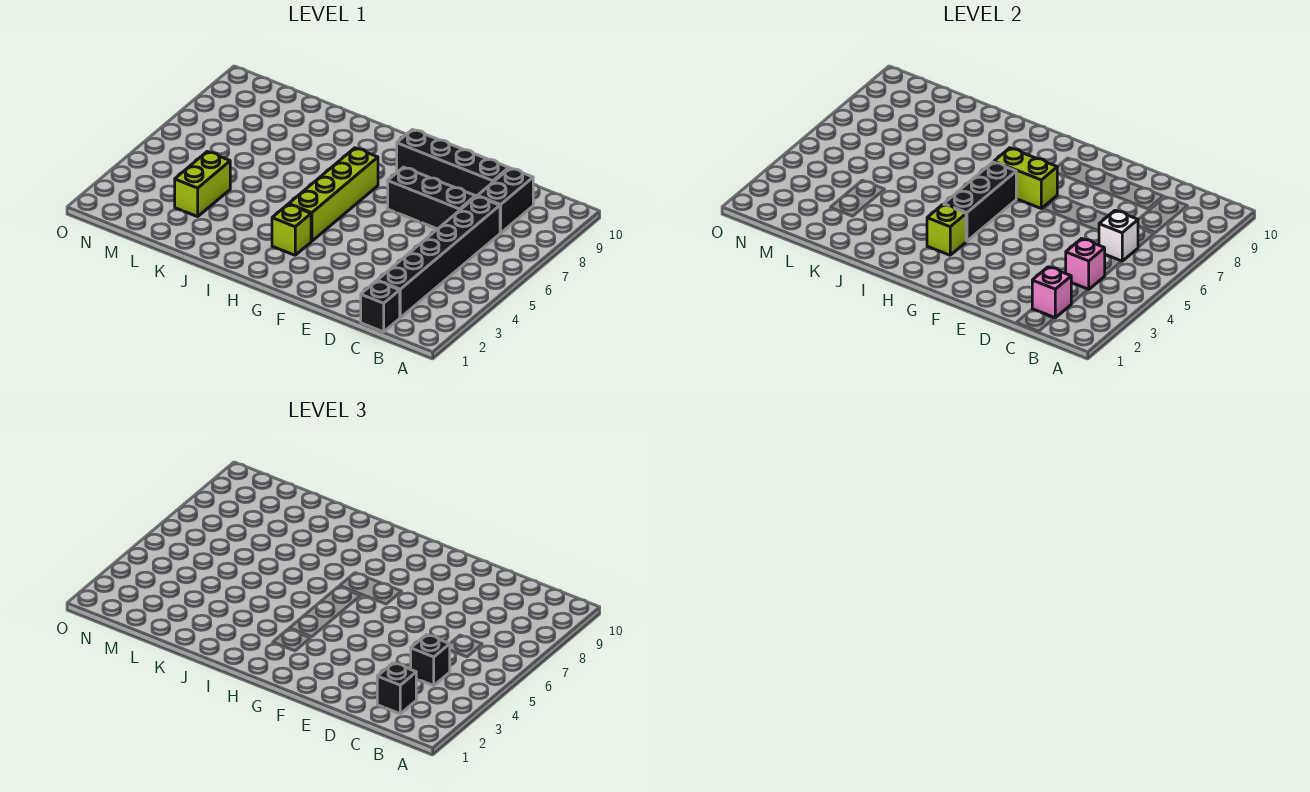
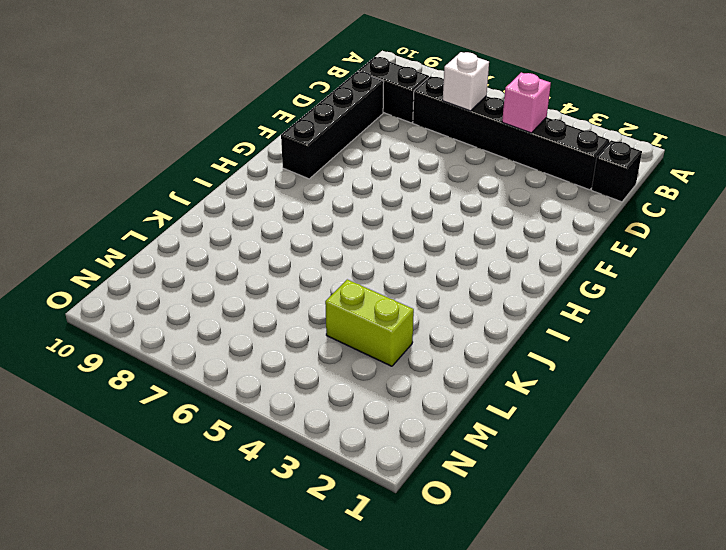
none -> black brick D7:F7 level 1
none -> lime brick H3 level 1
none -> lime brick H4:H7 level 1

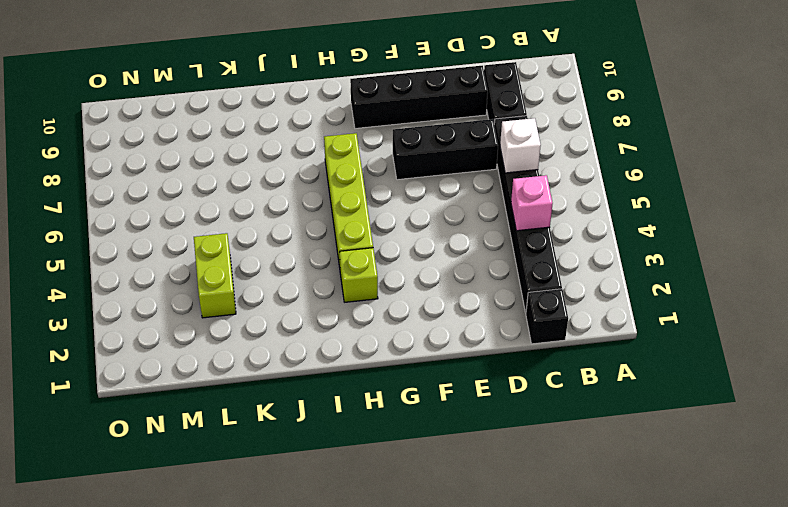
none -> pink brick C2 level 2
none -> lime brick G7:H7 level 2
none -> lime brick H3 level 2

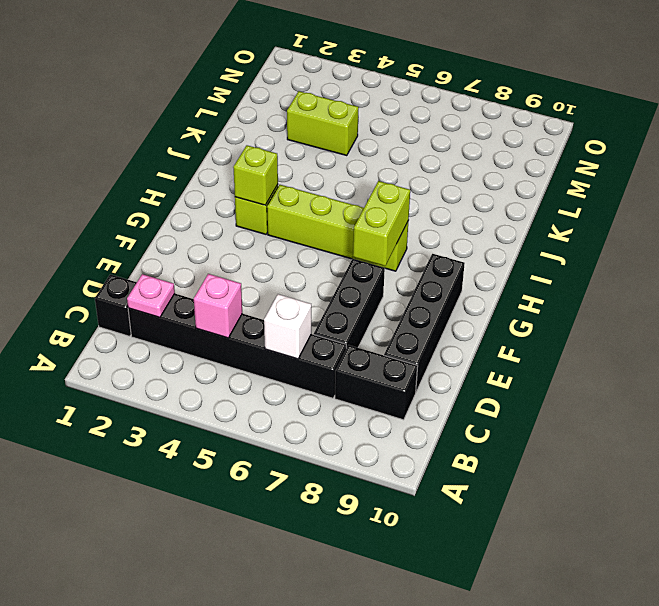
pink plate C2 level 2 -> pink brick C2 level 2
none -> black brick H4:H6 level 2
none -> black brick C2 level 3
none -> black brick C4 level 3

